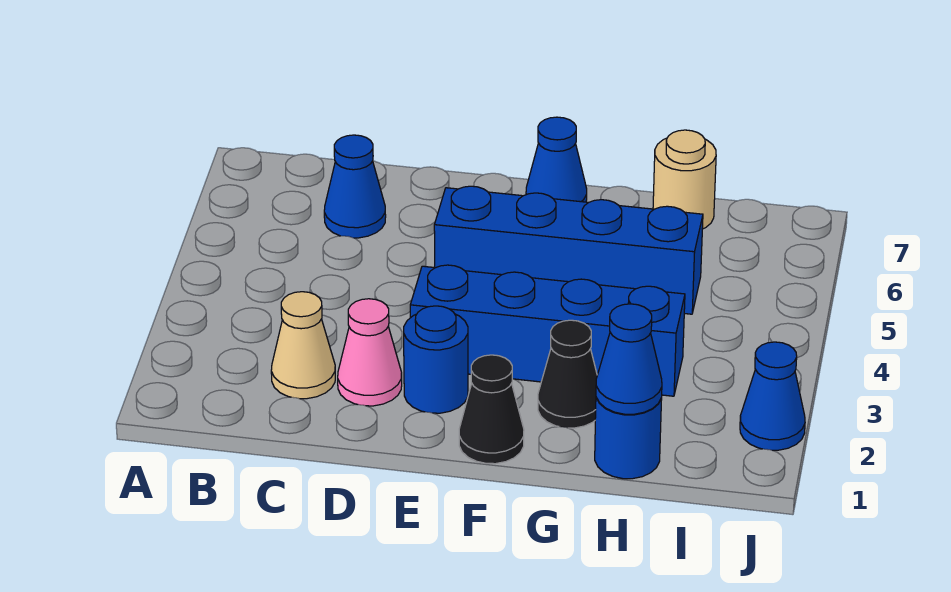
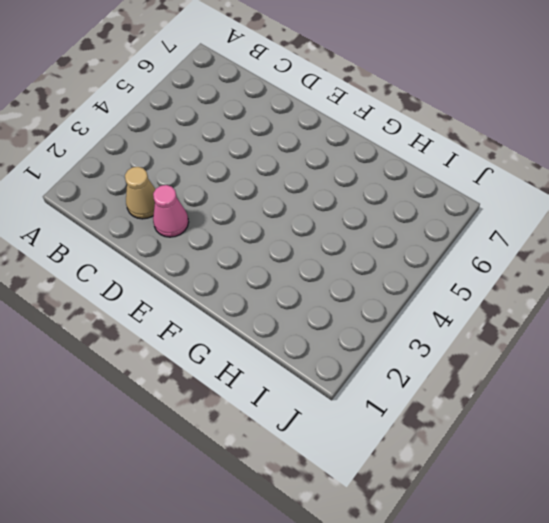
none -> blue cone C6 level 1
none -> blue round brick E2 level 1
none -> blue brick E3:H3 level 1

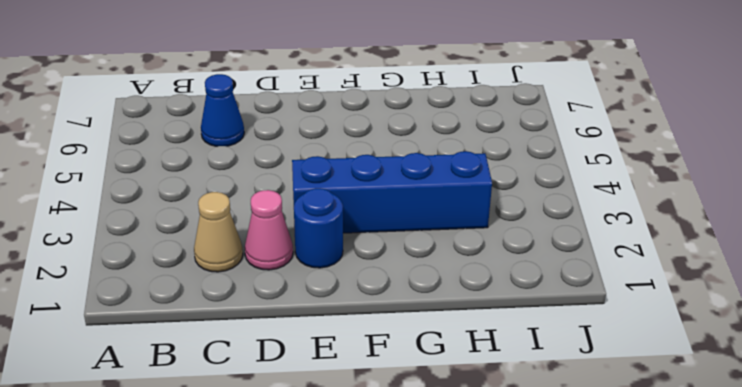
none -> blue brick E5:H5 level 1
none -> black cone F1 level 1
none -> blue cone F7 level 1

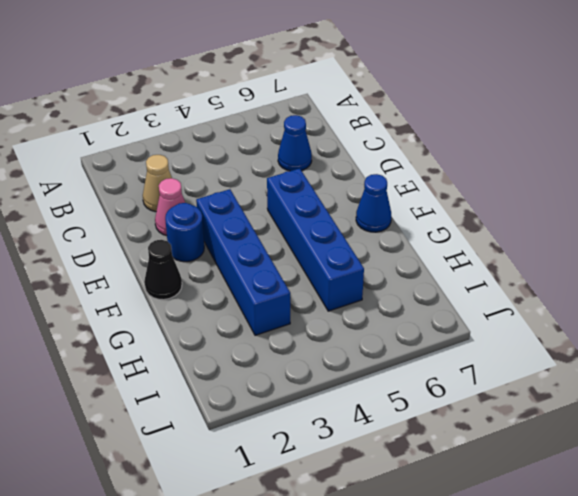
none -> black cone G2 level 1
none -> blue round brick H1 level 1
none -> tan round brick H7 level 1

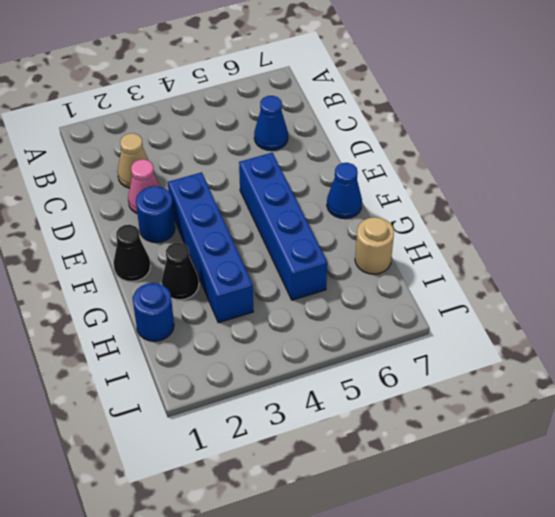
none -> blue cone J2 level 1
none -> blue cone H1 level 2

